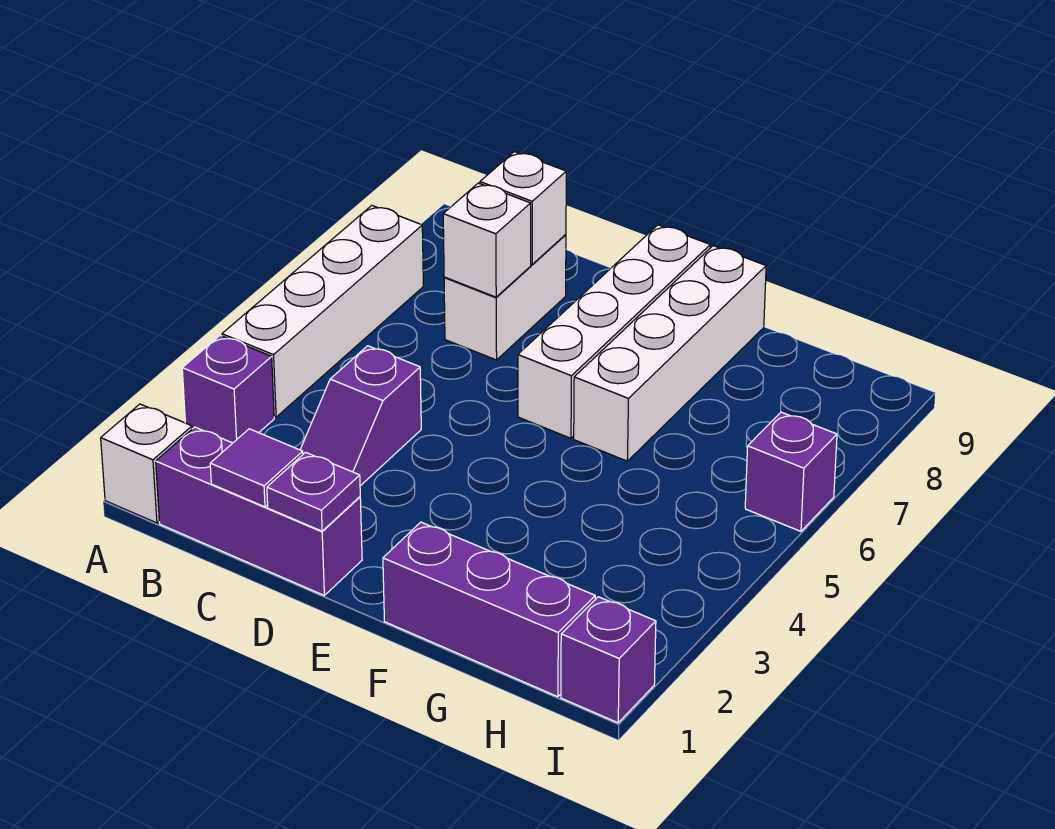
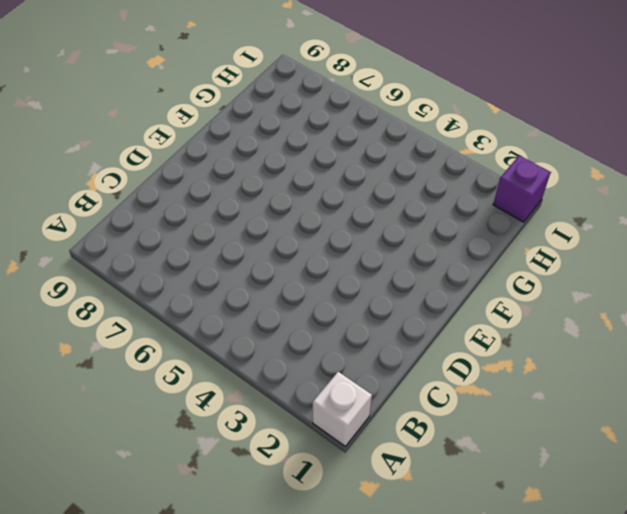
none -> purple brick A3 level 1
none -> white brick A4:A7 level 1
none -> purple brick B1:D1 level 1

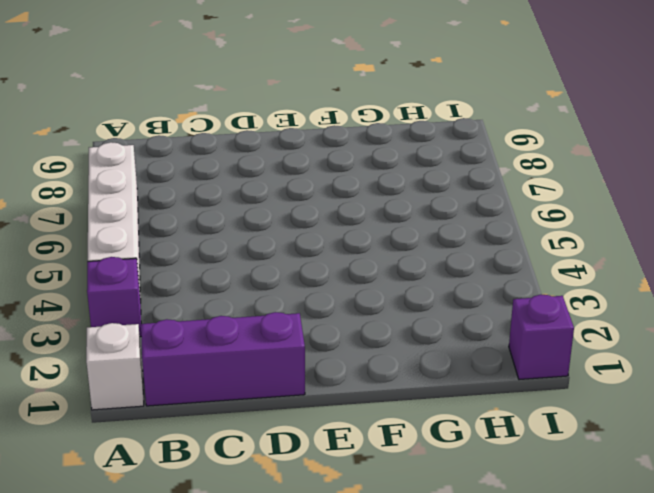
none -> purple slope C3:C4 level 1 top 4
none -> white brick C7:C8 level 1
none -> white brick E6:E9 level 1

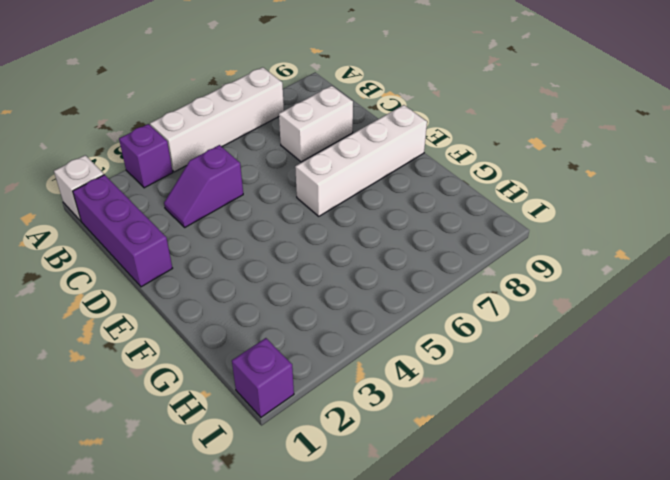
none -> purple brick F1:H1 level 1
none -> white brick F6:F9 level 1
none -> purple brick I6 level 1

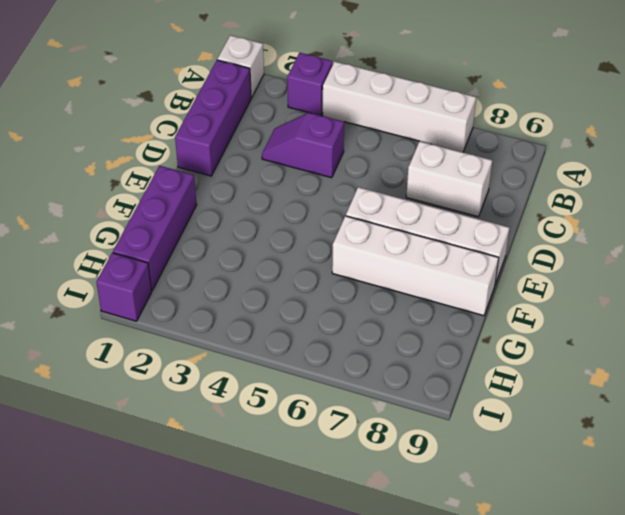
none -> purple brick I6 level 1
none -> purple tile C1 level 2
none -> white brick C7 level 2

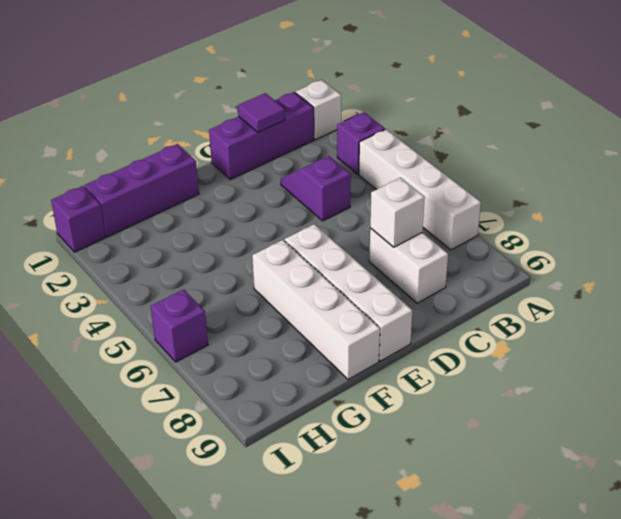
none -> white brick C8 level 2
none -> purple plate D1 level 2

